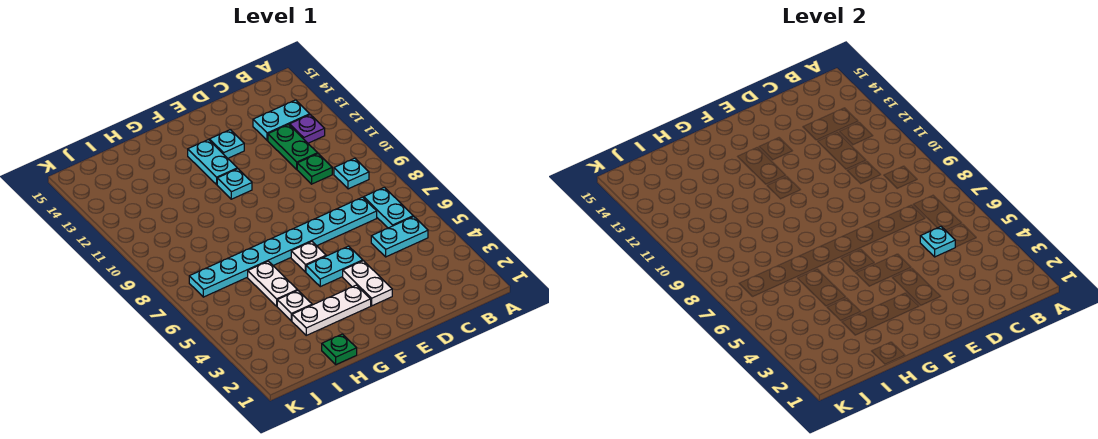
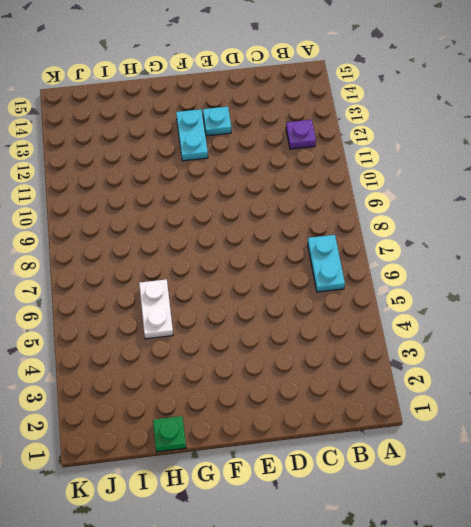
none -> cyan plate B5:C5 level 1
none -> cyan plate B9 level 1
none -> cyan plate B13:C13 level 1

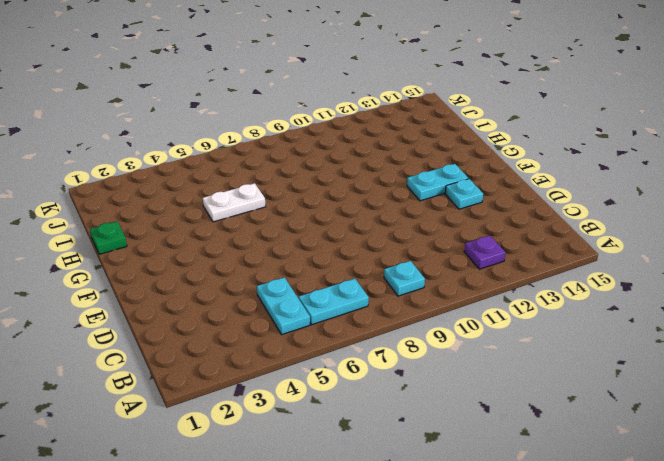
none -> cyan plate B13:C13 level 1
none -> cyan plate C7:J7 level 1
none -> green plate C10 level 1

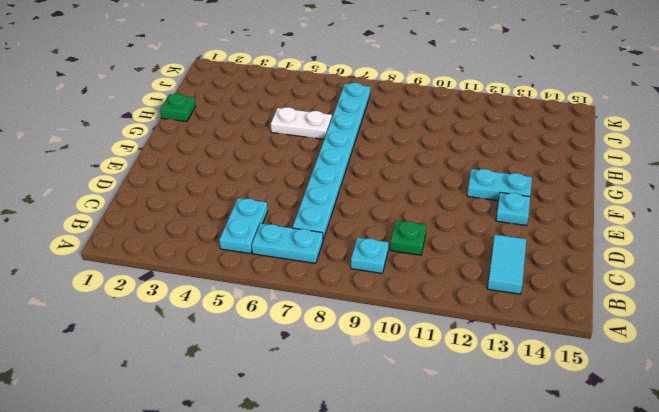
cyan tile B13:C13 level 1 -> cyan plate B13:C13 level 1
none -> purple plate B12 level 1
none -> green plate C11:C12 level 1
none -> white plate E3:E4 level 1

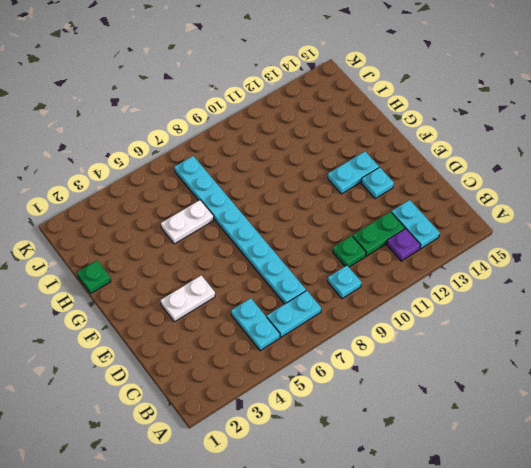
none -> cyan plate E5:F5 level 1
none -> white plate F3:H3 level 1
none -> white plate F6 level 1

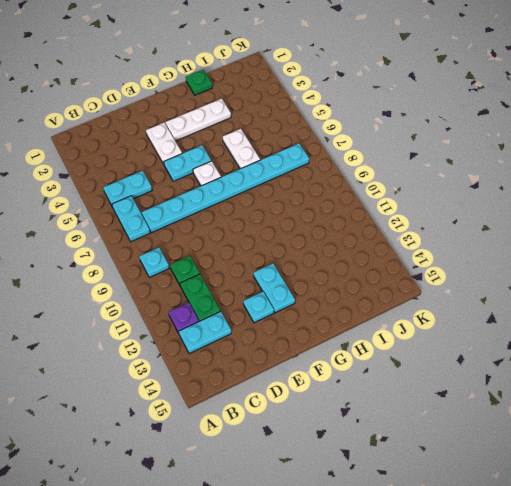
none -> cyan plate F11 level 1
none -> white plate H4 level 1
none -> cyan plate C5 level 2

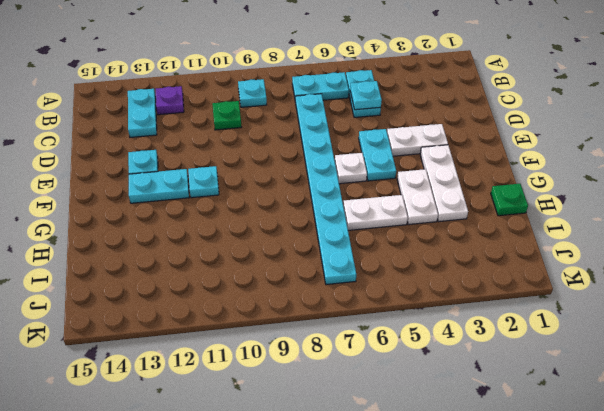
white plate G4:H4 level 1 -> white plate H4 level 1
none -> green plate C11:C12 level 1

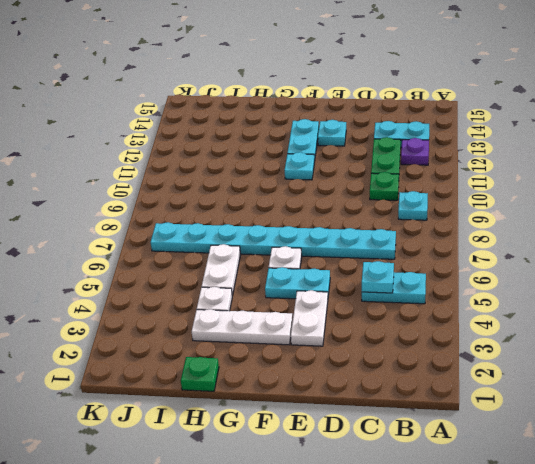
none -> cyan plate B6:B7 level 1

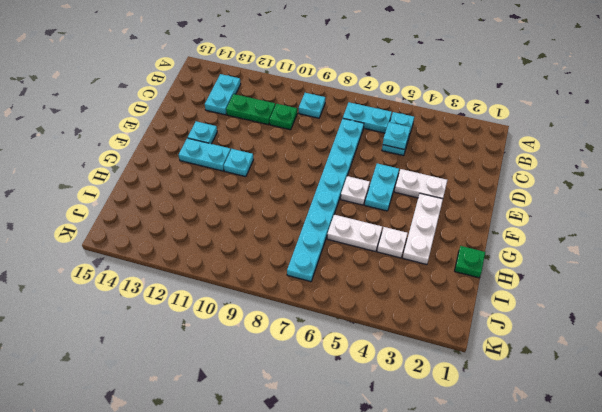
none -> purple plate B12 level 1

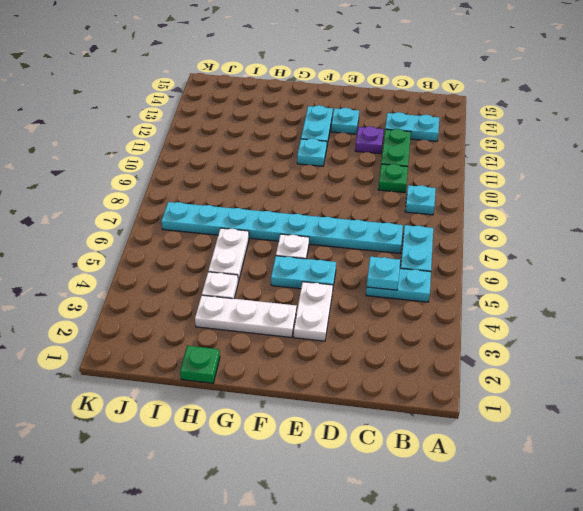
purple plate D12 level 1 -> purple plate B12 level 1

